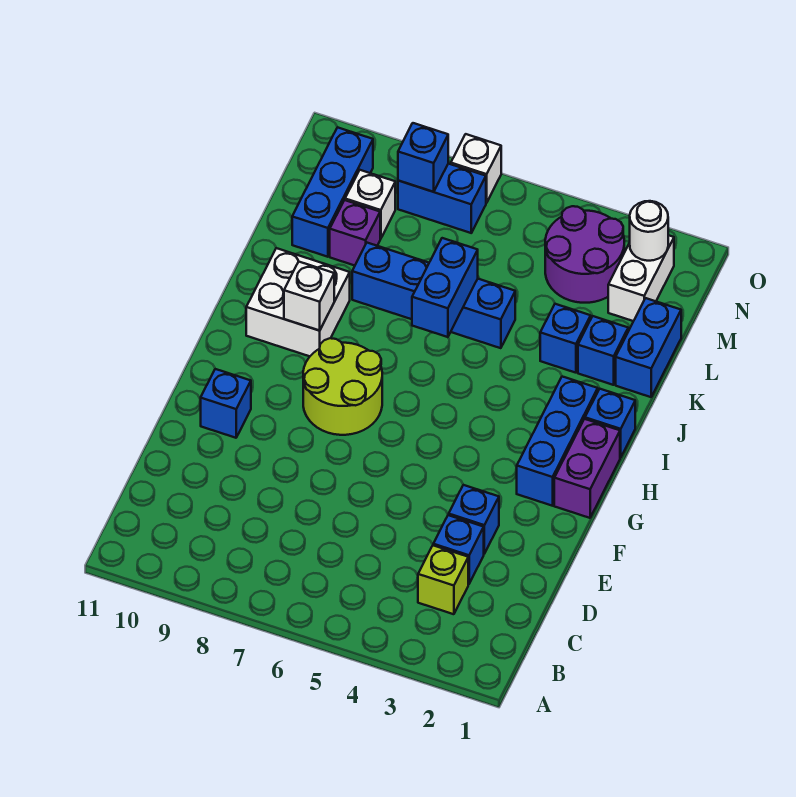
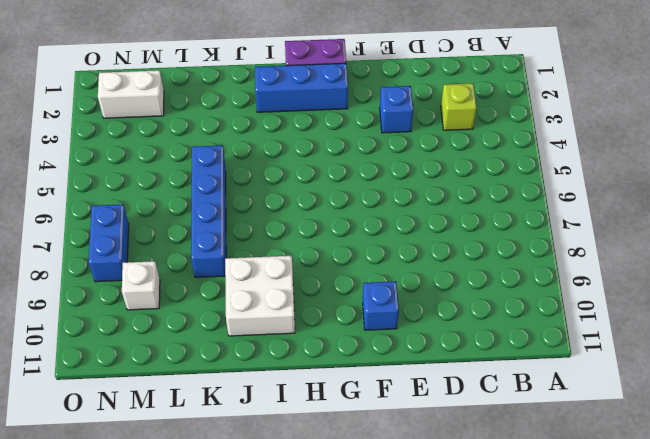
none -> blue brick D3 level 1
none -> lime round brick G7:H8 level 1
none -> blue brick I1 level 1

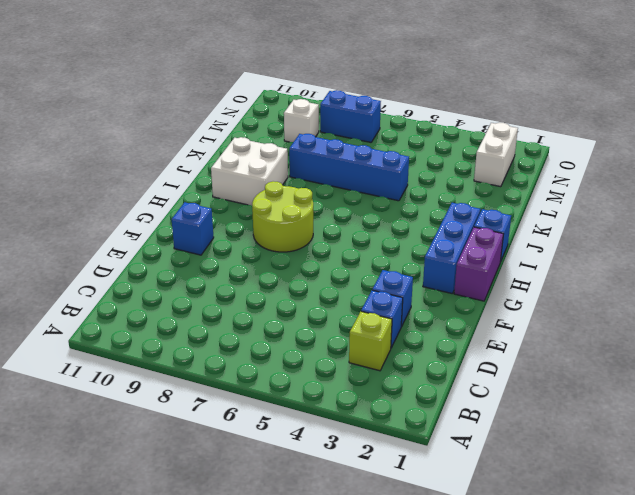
none -> blue brick K1:L1 level 1
none -> blue brick K2 level 1
none -> blue brick K3 level 1

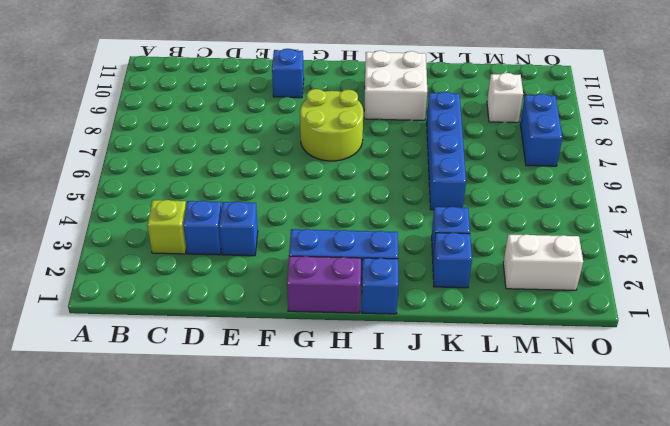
none -> blue brick K1:L1 level 1
none -> purple brick L9 level 1
none -> blue brick L10:N10 level 1

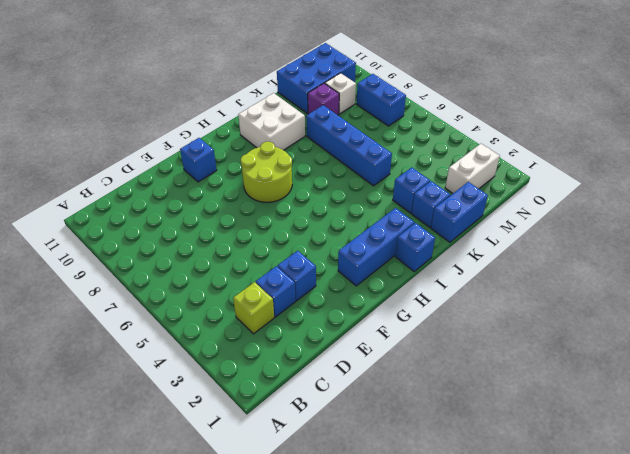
blue brick L10:N11 level 1 -> blue brick L10:N10 level 1
none -> purple brick G1:H1 level 1
none -> purple round brick M3:N4 level 1
none -> white brick O7 level 1

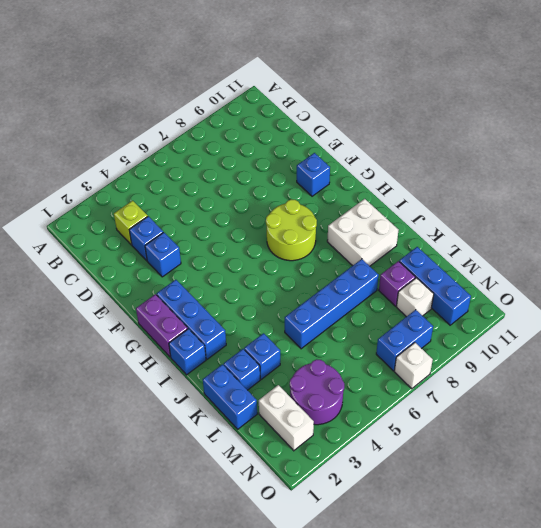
none -> white brick I9 level 2
none -> blue brick J6:K6 level 2
none -> white round brick N2 level 2

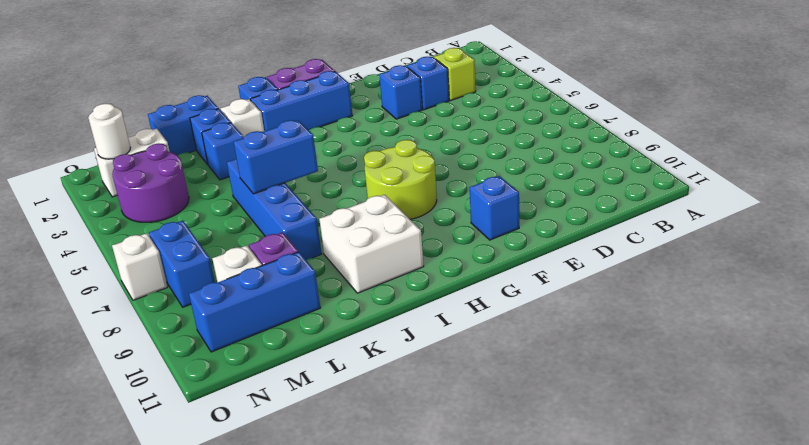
white brick J2 level 1 -> white brick I9 level 2
none -> blue brick N8 level 2

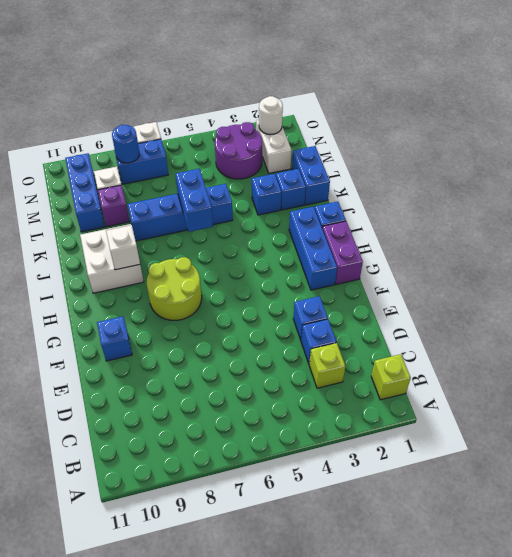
lime brick B1 level 1 -> none
blue round brick N8 level 2 -> blue brick N8 level 2

